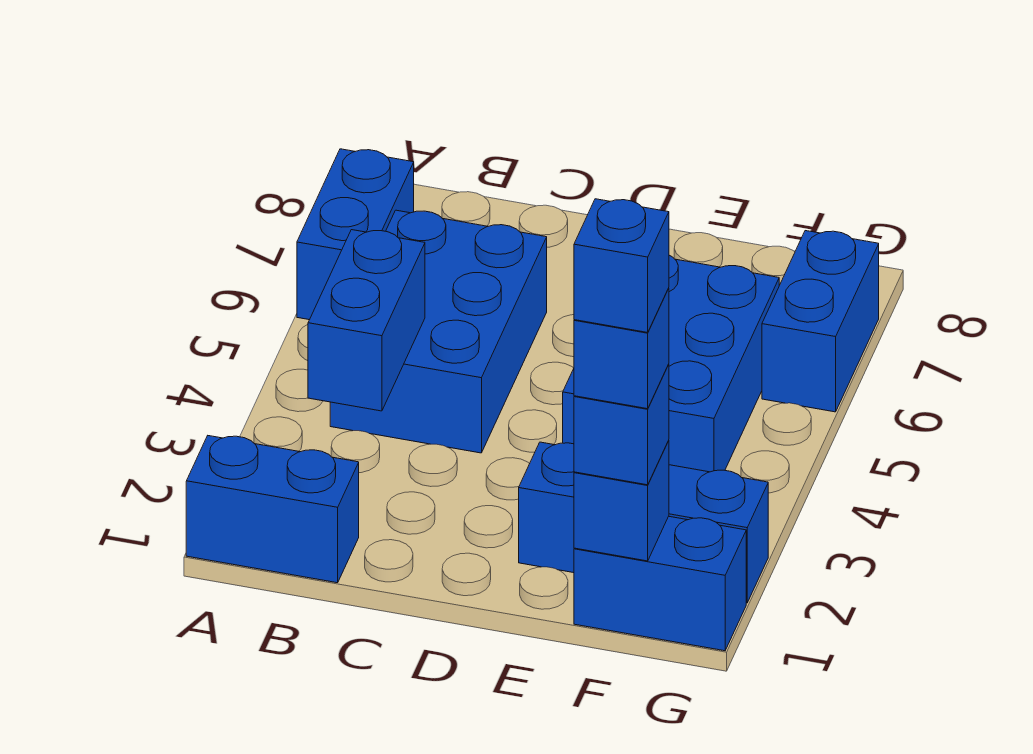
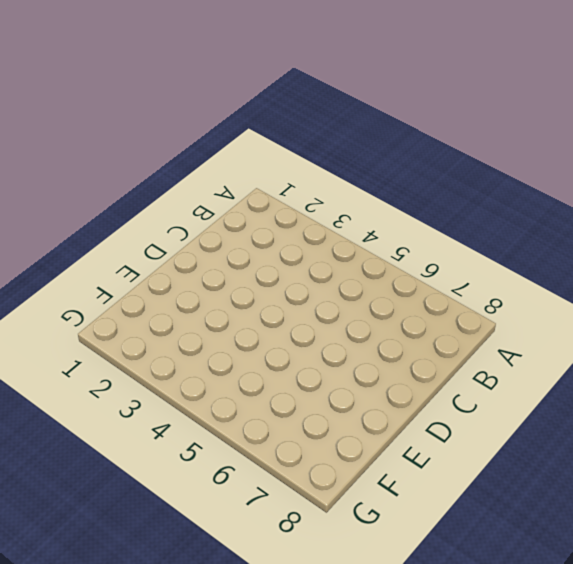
none -> blue brick A1:B1 level 1
none -> blue brick A6:A7 level 1
none -> blue brick B4:C6 level 1

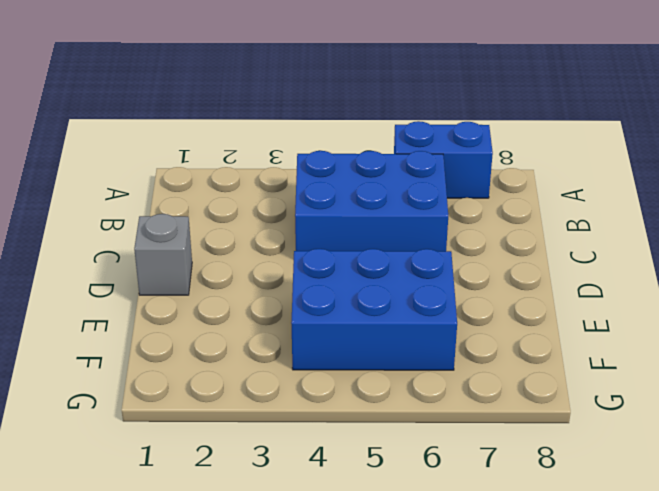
grey brick D1 level 1 -> none
none -> blue brick A1:B1 level 1
none -> blue brick E2:G2 level 1
none -> blue brick F1:G1 level 1

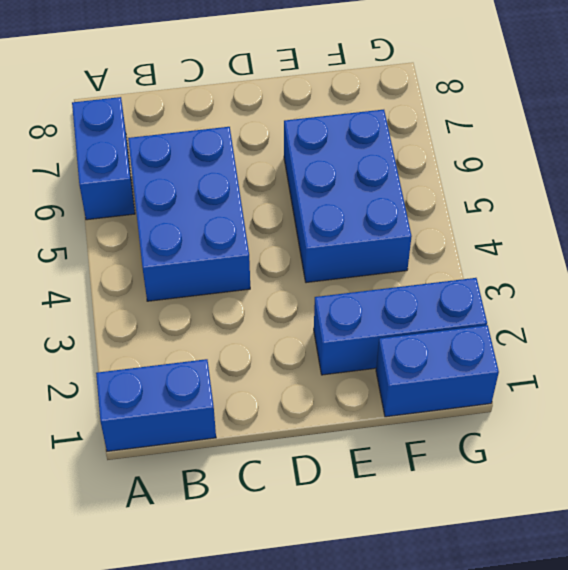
none -> blue brick G6:G7 level 1
none -> blue brick B3:B4 level 2
none -> blue brick F1 level 2

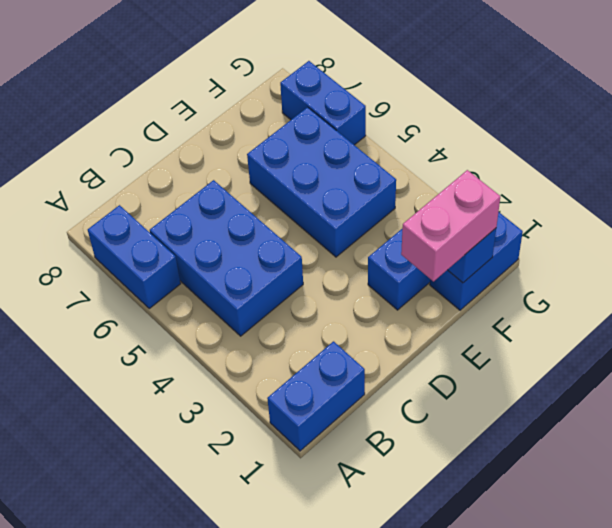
pink brick E1:F1 level 3 -> blue brick F1 level 3
none -> blue brick B3:B4 level 2
none -> blue brick F1 level 4
none -> blue brick F1 level 5

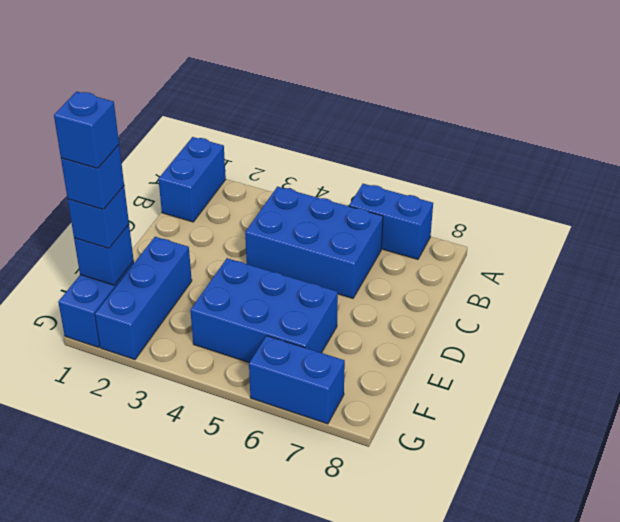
none -> blue brick B3:B4 level 2

